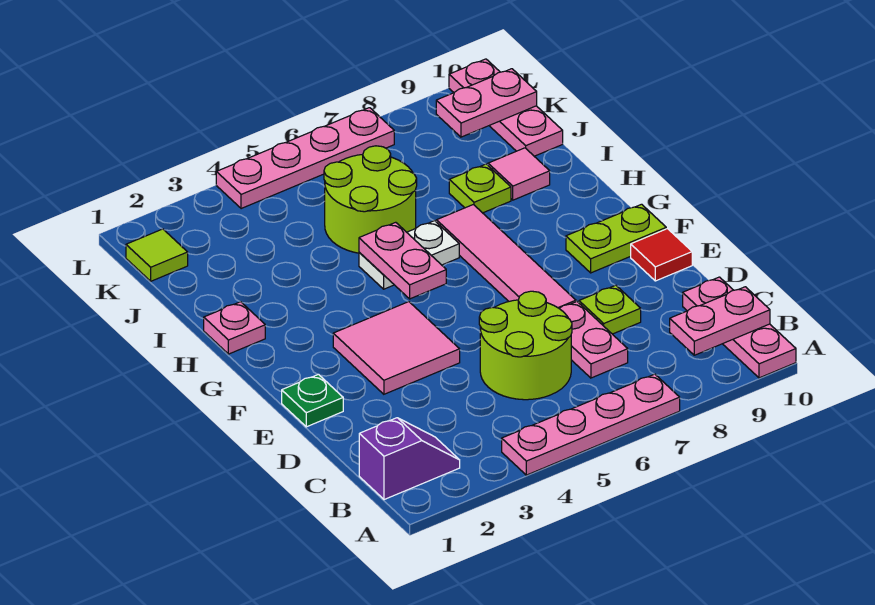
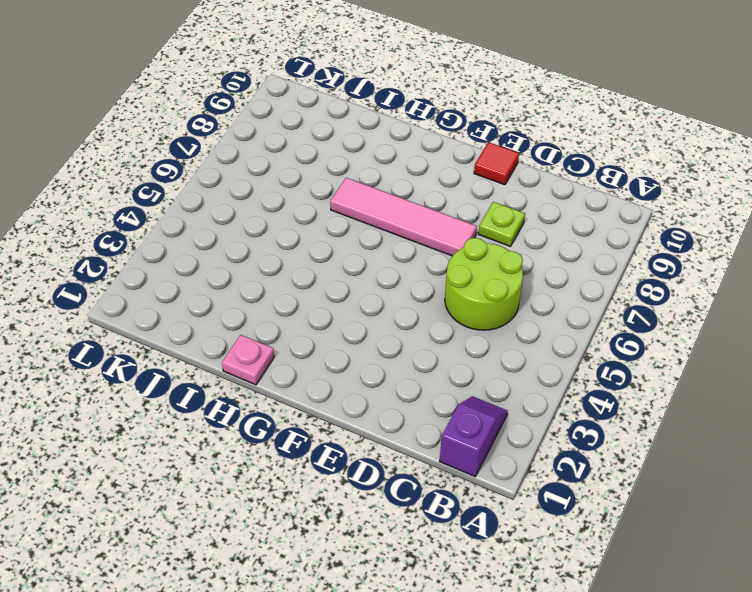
none -> pink plate A4:A7 level 1
none -> pink plate A10:C10 level 1
none -> pink plate C7:D7 level 1

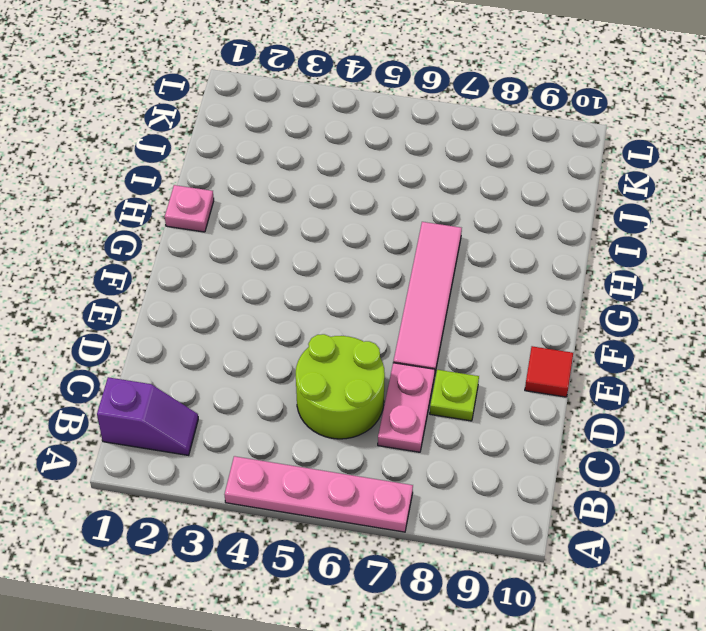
none -> pink plate A10:C10 level 1
none -> green plate E1 level 1
none -> pink tile E3:F4 level 1

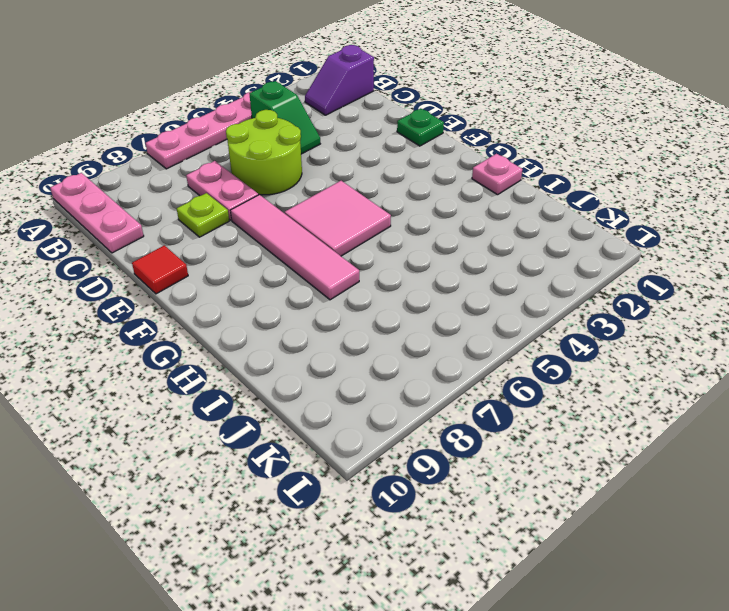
green slope B4:C4 level 1 top B -> none
pink tile F5:G6 level 1 -> pink tile E3:F4 level 1
none -> lime plate F9:F10 level 1
none -> white plate H5:H6 level 1
none -> lime round brick I5:J6 level 1

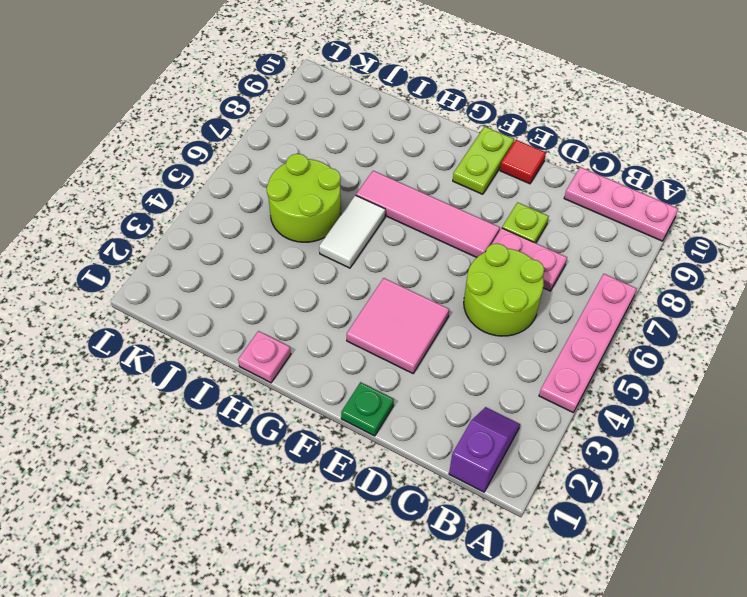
white tile H5:H6 level 1 -> white plate H5:H6 level 1
none -> lime plate I8 level 1
none -> pink tile I9 level 1
none -> pink plate J10:L10 level 1

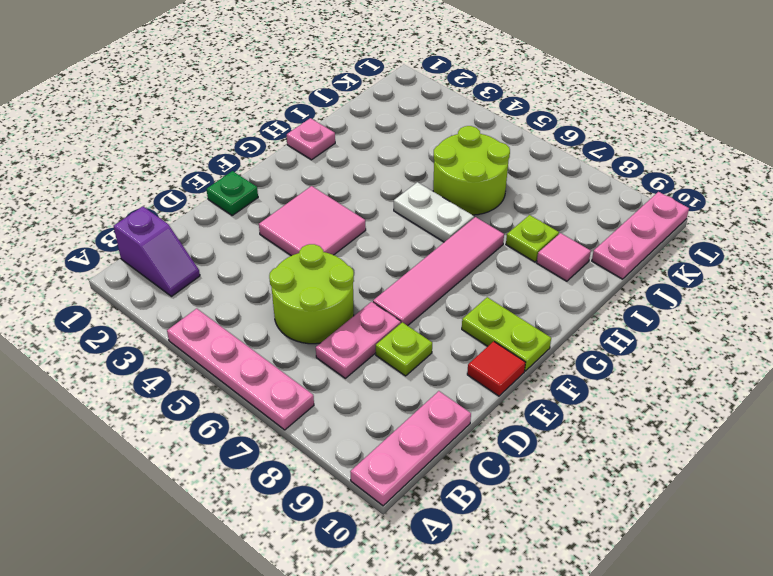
none -> lime tile K1 level 1
none -> pink plate L4:L7 level 1
none -> pink plate B9:B10 level 2

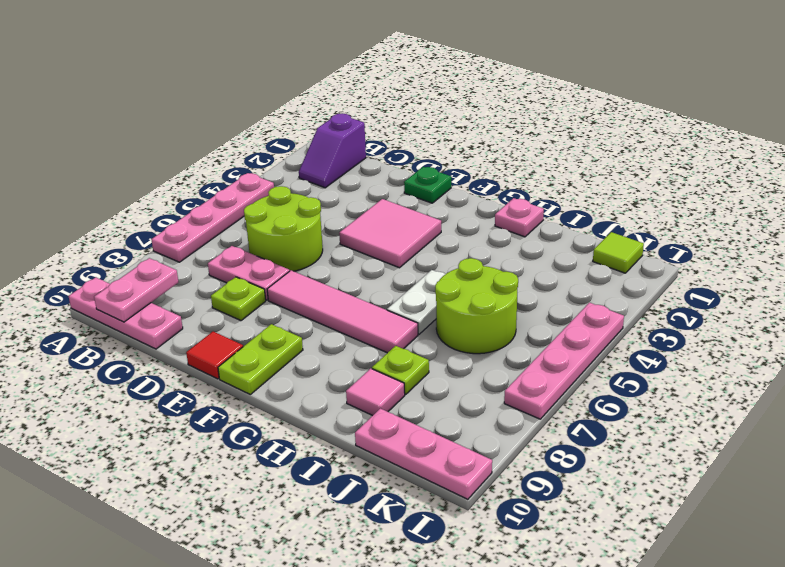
none -> pink plate G5:H5 level 2
none -> pink plate K9:K10 level 2

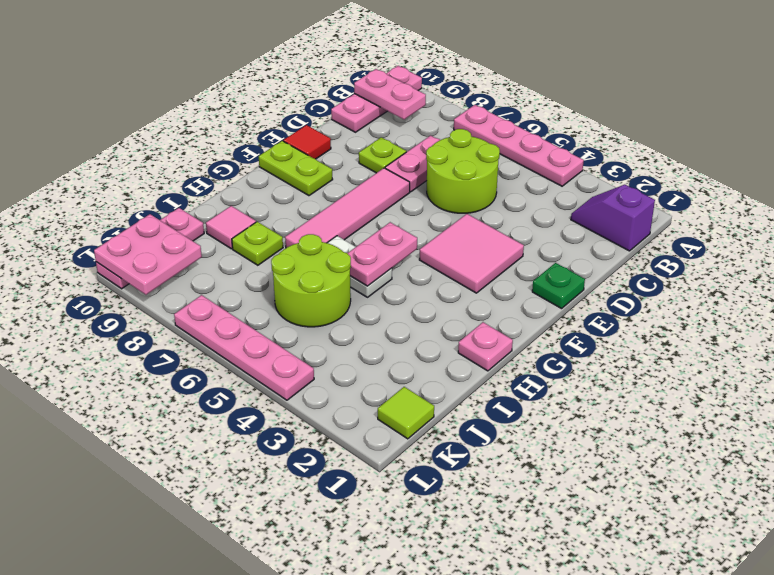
pink plate K9:L10 level 2 -> pink plate K9:K10 level 2

